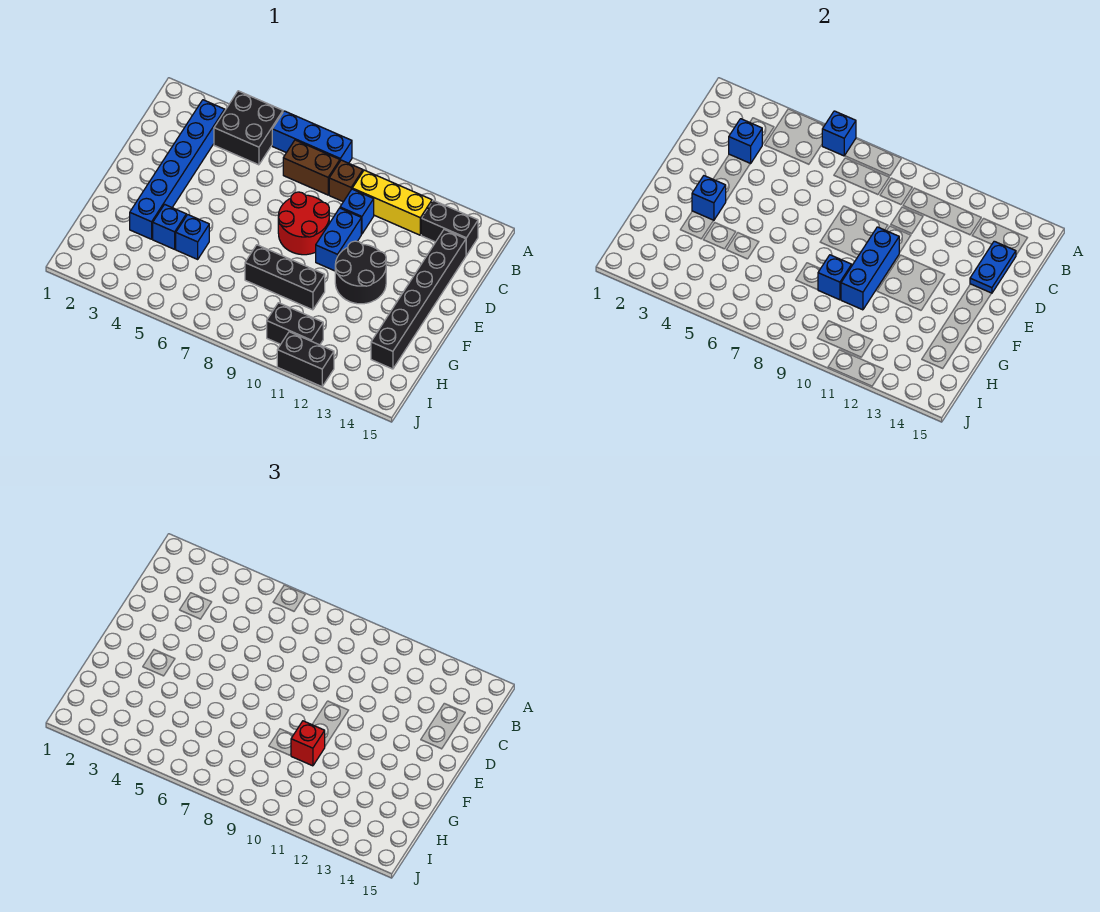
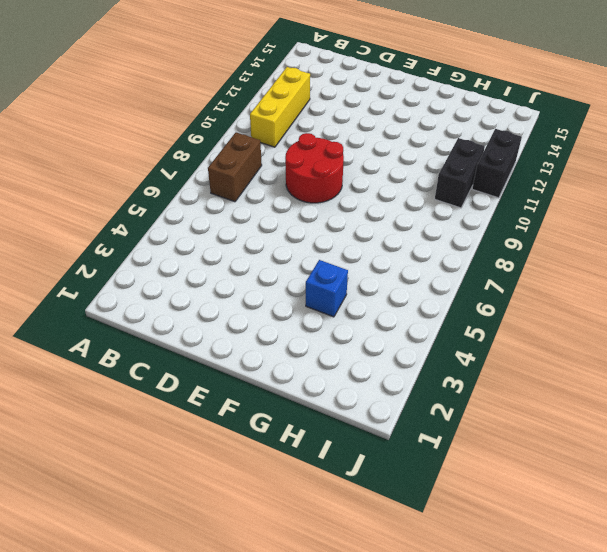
none -> black brick A4:B5 level 1
none -> blue brick A6:A8 level 1
none -> blue brick B3:G3 level 1

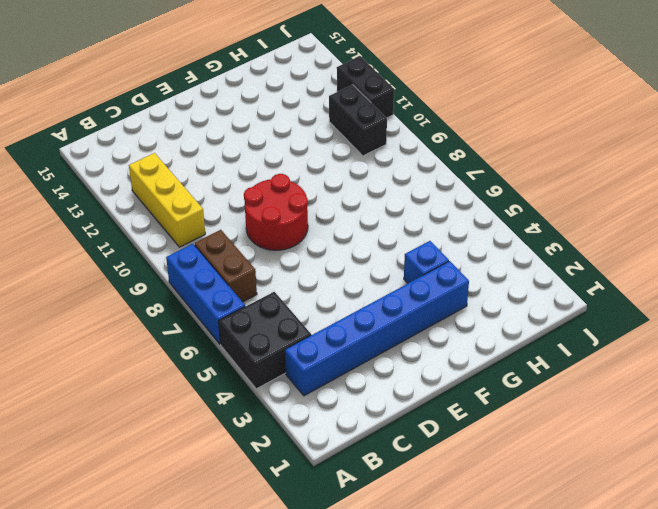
none -> brown brick B9 level 1
none -> black brick B13:B14 level 1
none -> blue brick C10 level 1

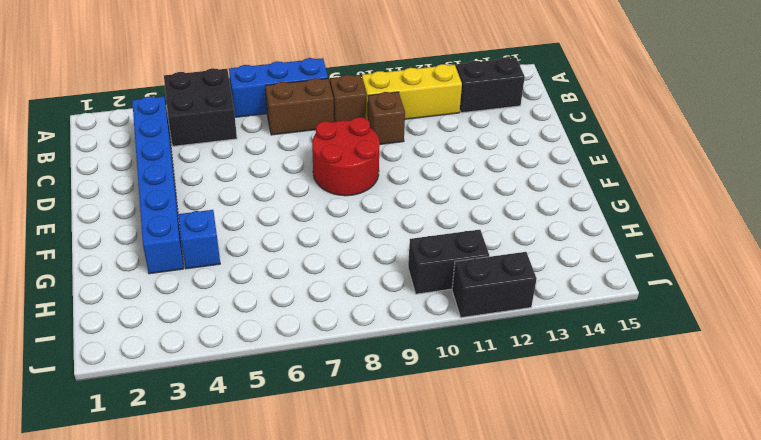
brown brick C10 level 1 -> blue brick C10 level 1
none -> black brick C14:H14 level 1
none -> blue brick D10:E10 level 1
none -> black round brick E11:F12 level 1

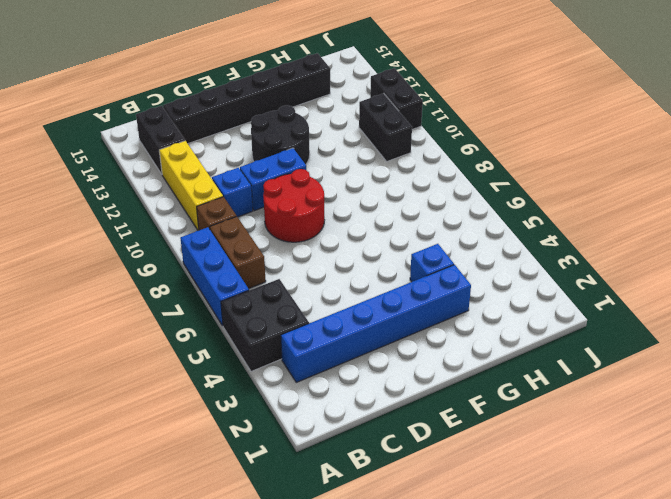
none -> blue brick G5 level 1
none -> black brick G8:G10 level 1
none -> blue brick A6 level 2

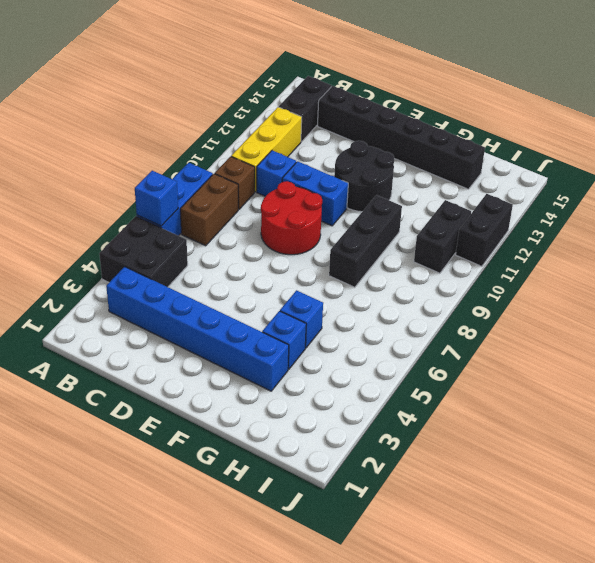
none -> blue brick C3 level 2
none -> blue plate C14:D14 level 2
none -> blue brick E10:G10 level 2

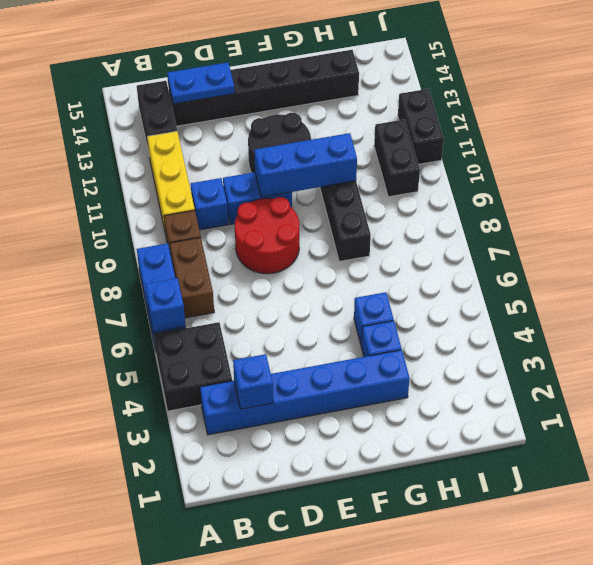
none -> blue brick F3 level 2
none -> blue brick G9 level 2
none -> red brick G10 level 3

